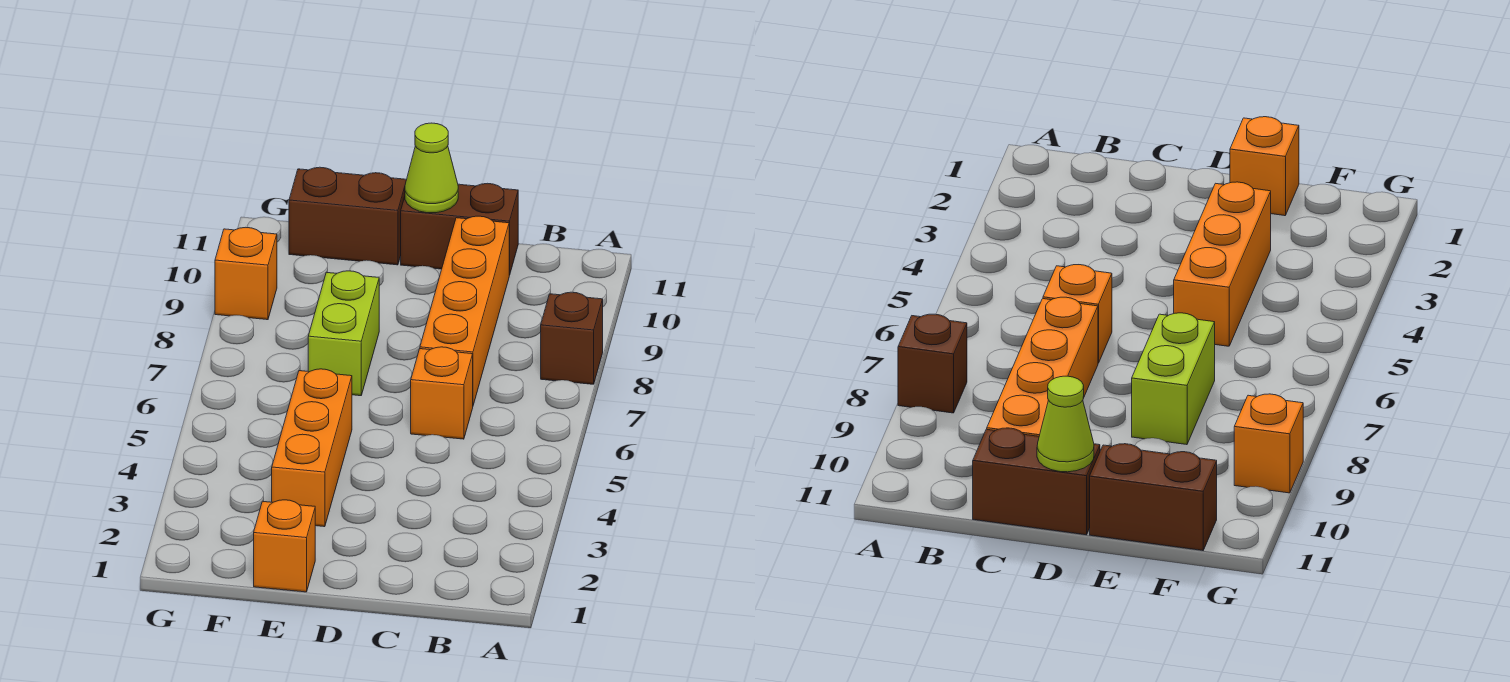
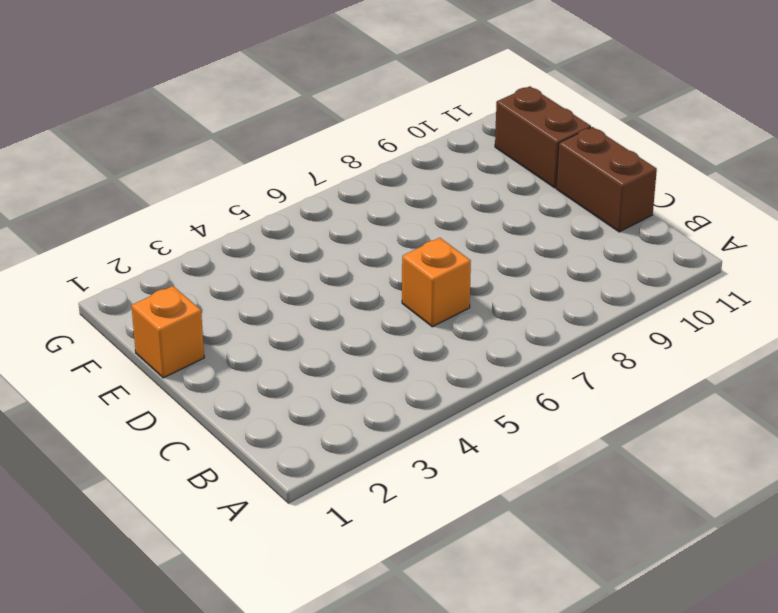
none -> brown brick A8 level 1
none -> orange brick C7:C10 level 1

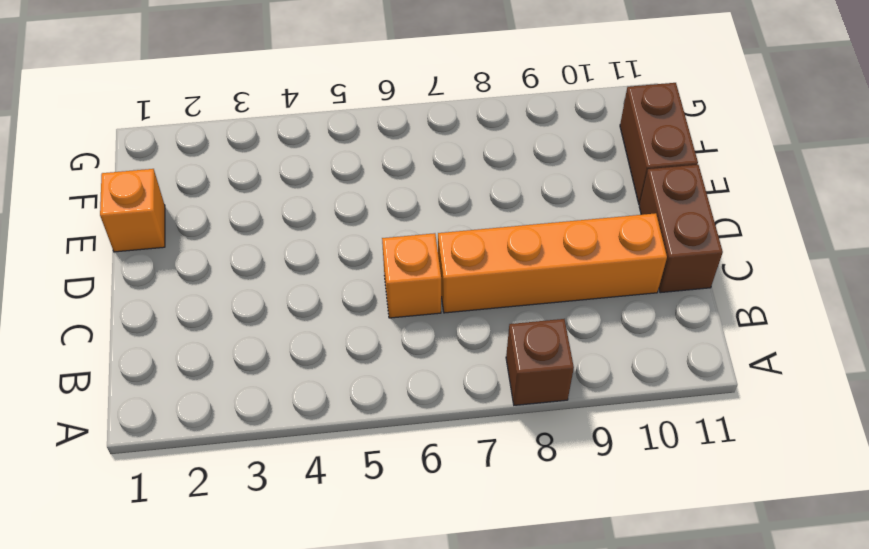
none -> orange brick E3:E5 level 1
none -> lime brick E7:E8 level 1

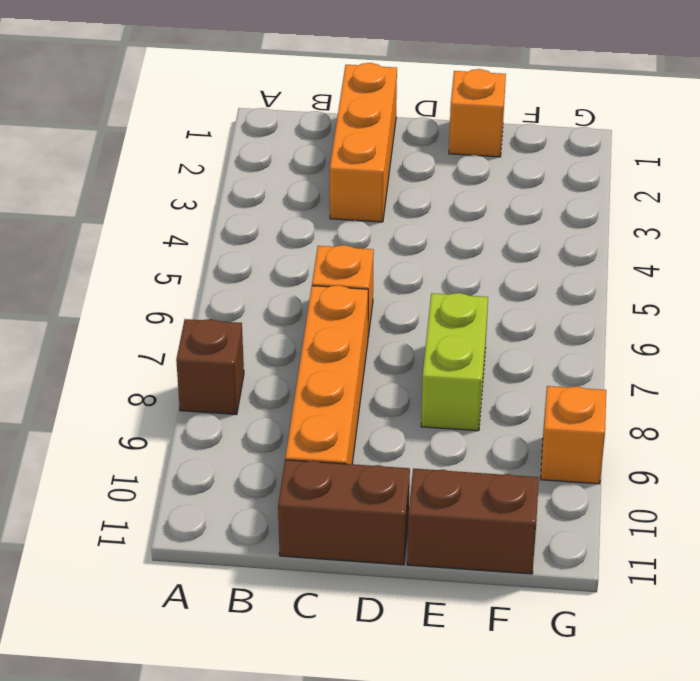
orange brick C1:C3 level 1 -> orange brick E3:E5 level 1
none -> lime cone D11 level 2

